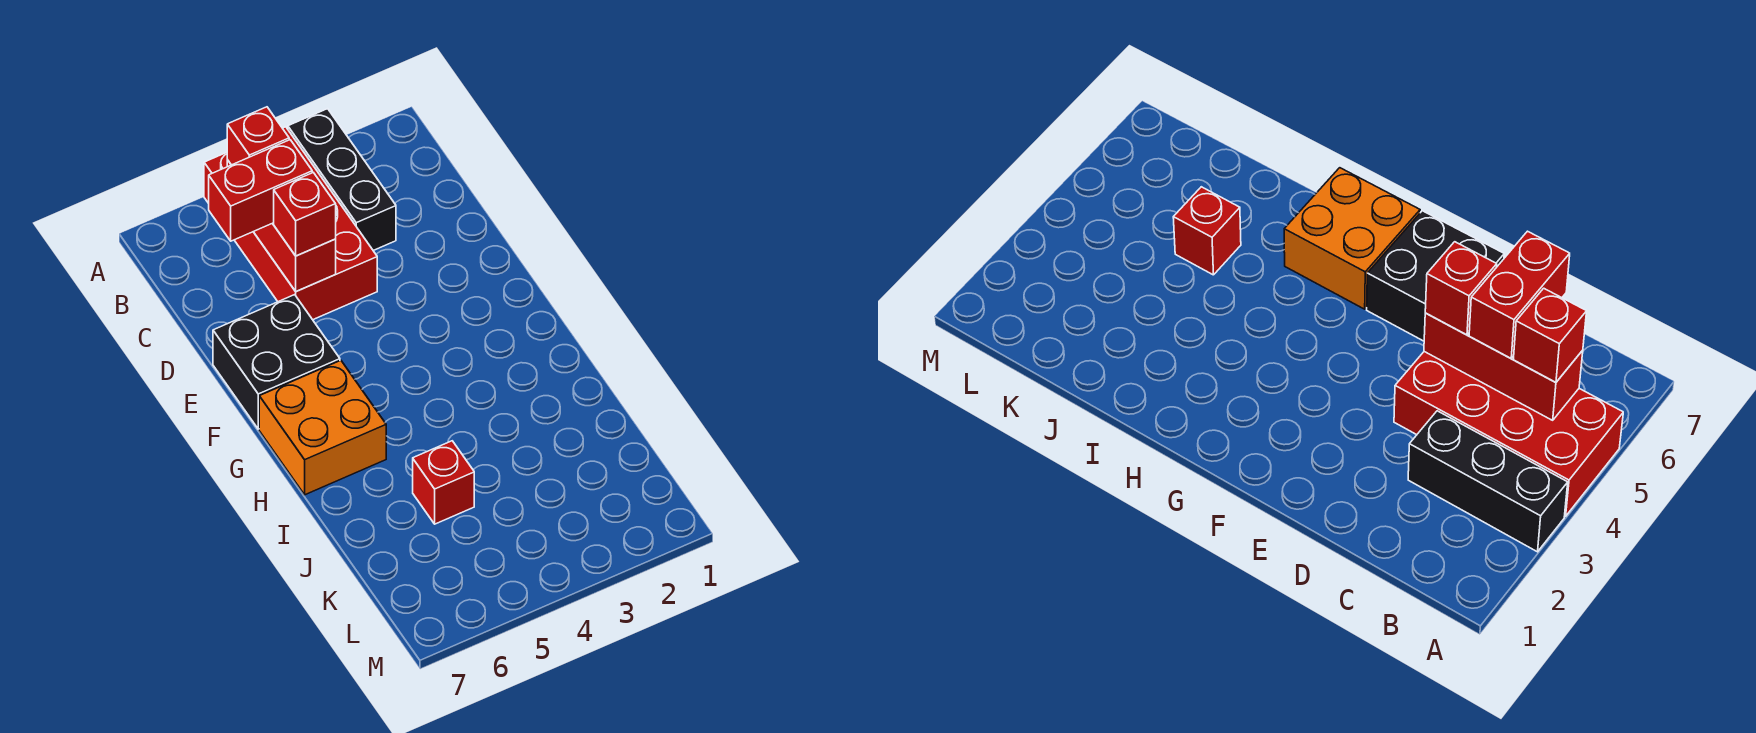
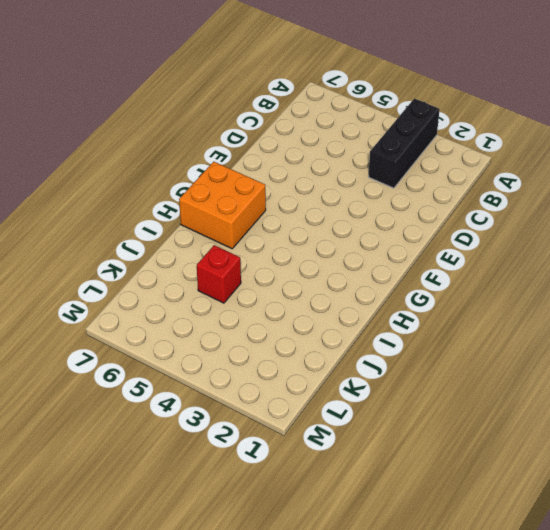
none -> red brick A4:D5 level 1
none -> black brick E6:F7 level 1

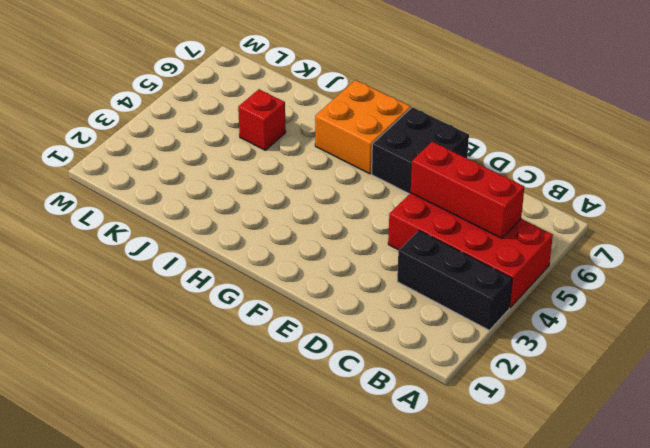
none -> red brick B5 level 3
none -> red brick C5:C6 level 3

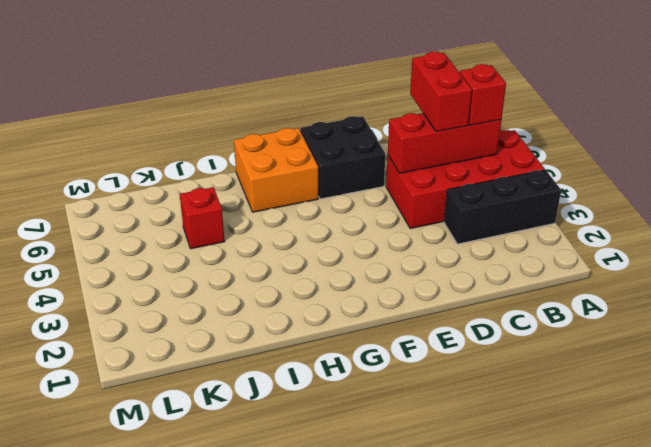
none -> red brick D5 level 3

